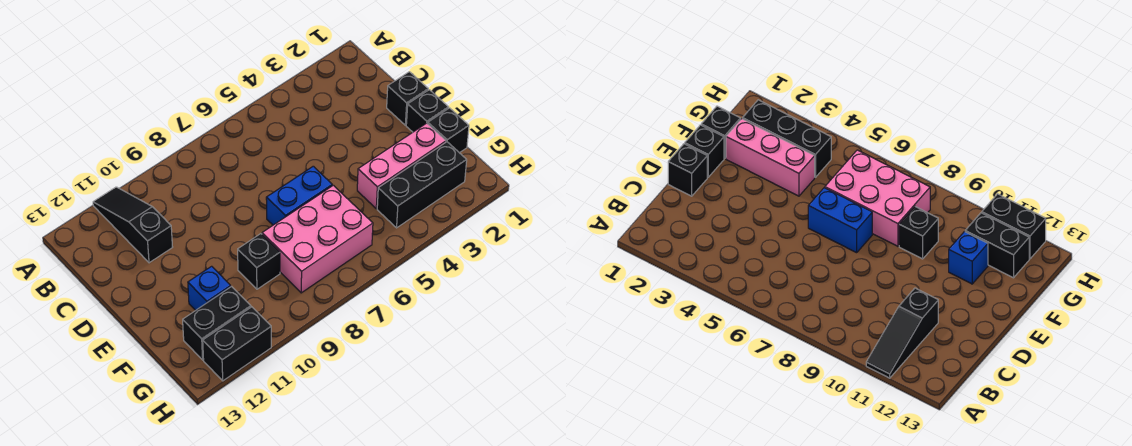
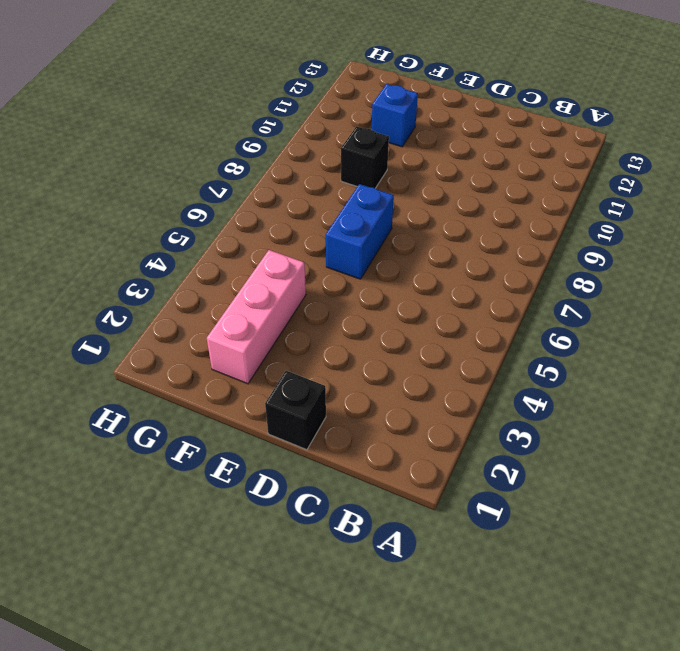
none -> black slope A11:C11 level 1 top C
none -> black brick E1 level 1
none -> black brick F1 level 1

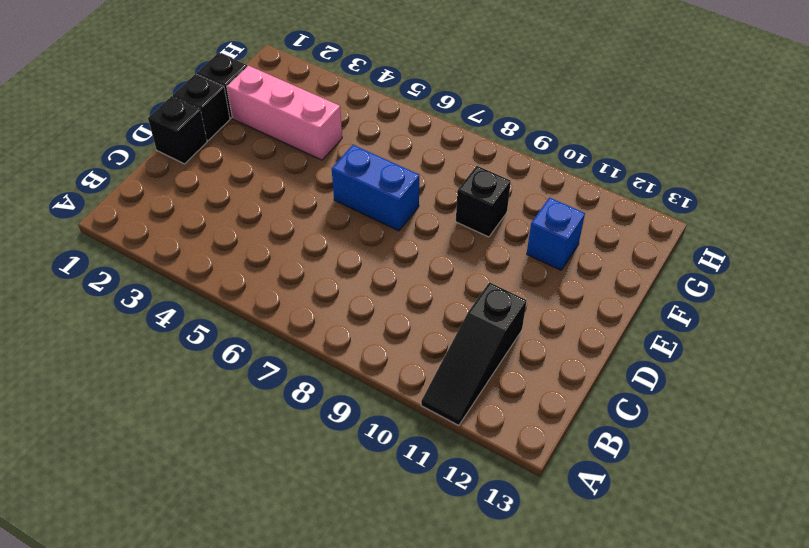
none -> pink brick F6:G8 level 1
none -> black brick G2:G4 level 1
none -> black brick G11:G12 level 1

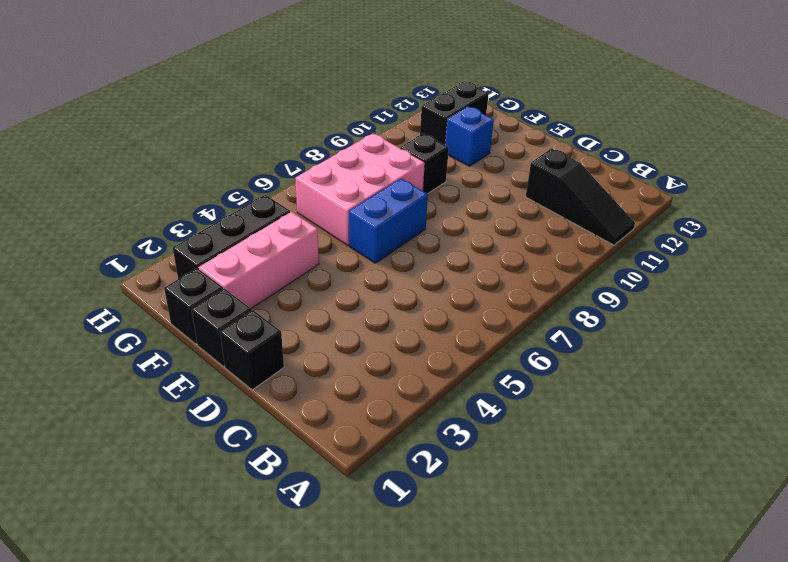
none -> black brick H11:H12 level 1

